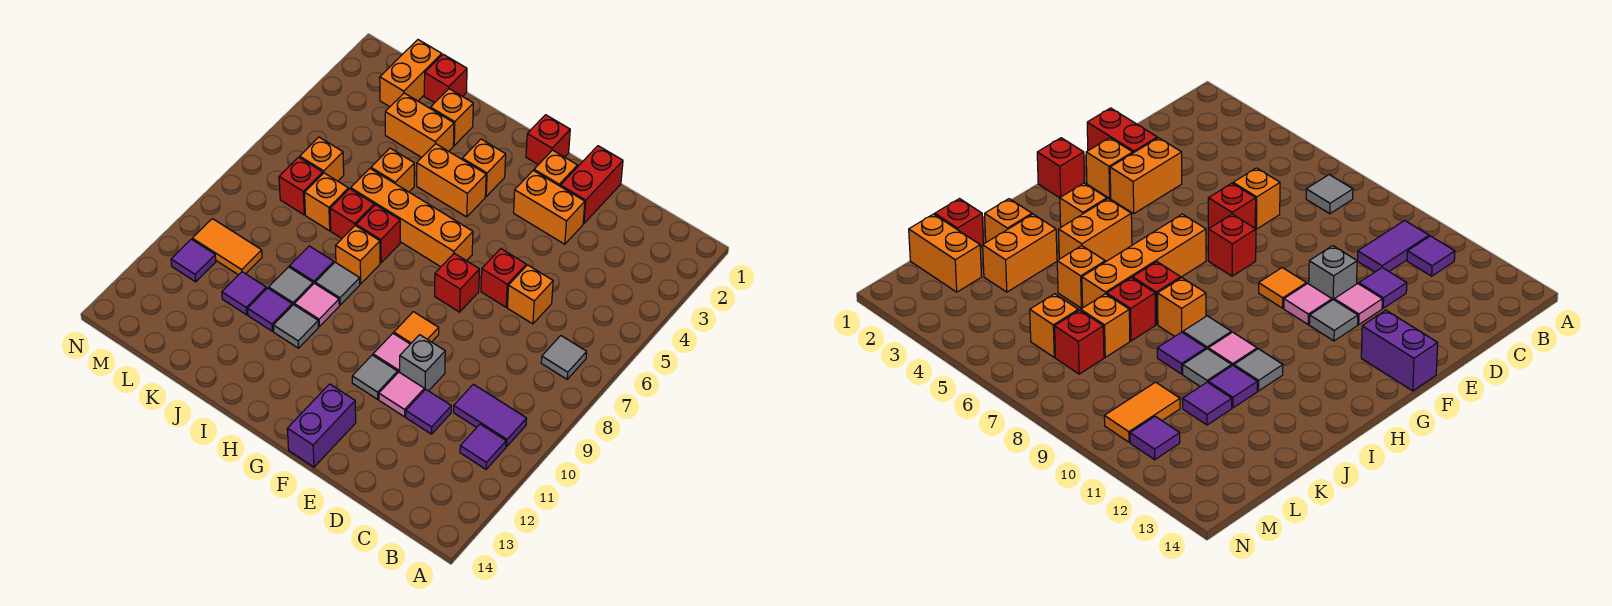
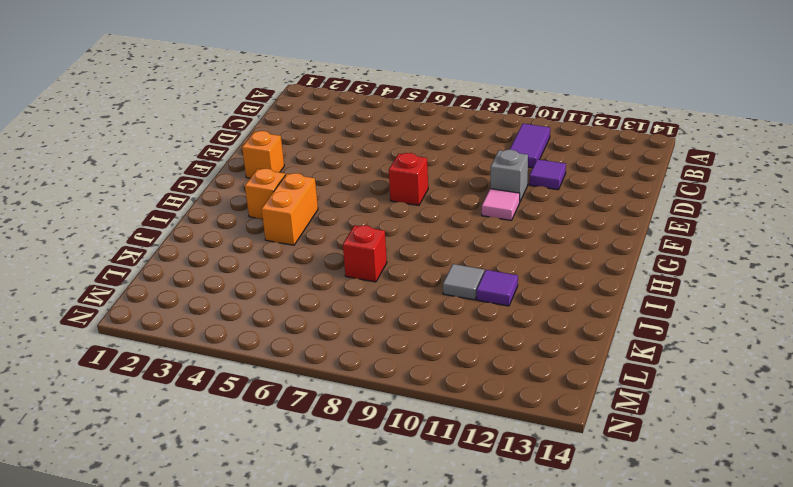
none -> grey tile B7 level 1
none -> purple tile B11 level 1
none -> orange brick D6 level 1
none -> red brick E1:E2 level 1

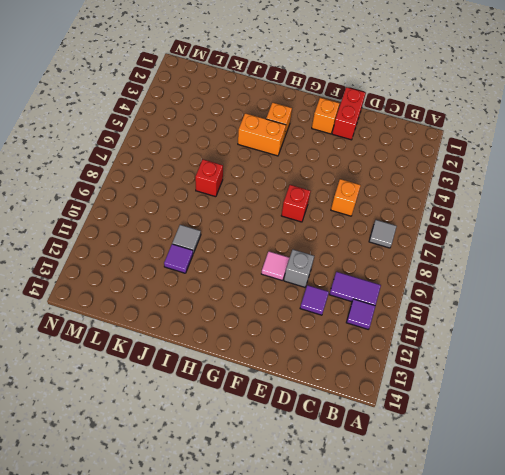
none -> orange brick E3:F3 level 1
none -> red brick E6 level 1
none -> pink tile E11 level 1
none -> orange tile F9 level 1

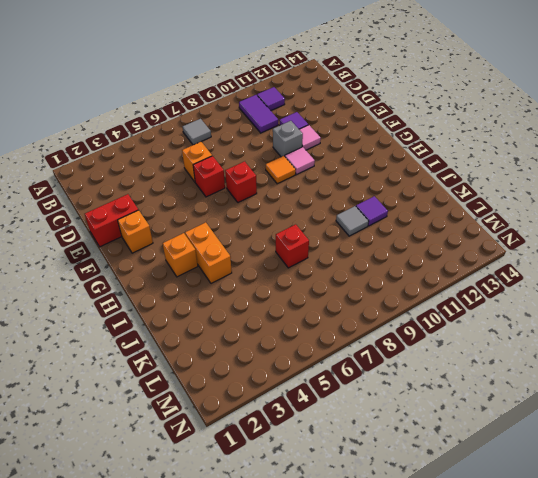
none -> orange brick E3:F3 level 1
none -> grey tile F11 level 1
none -> purple brick F13:F14 level 1
none -> red brick G1 level 1

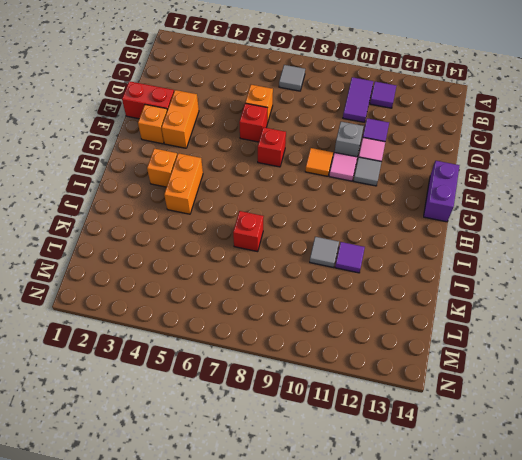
purple brick F14:G14 level 1 -> purple brick F13:F14 level 1
none -> red brick G1 level 1
none -> orange brick G6:J6 level 1
none -> red brick I7 level 1
none -> orange brick I8 level 1

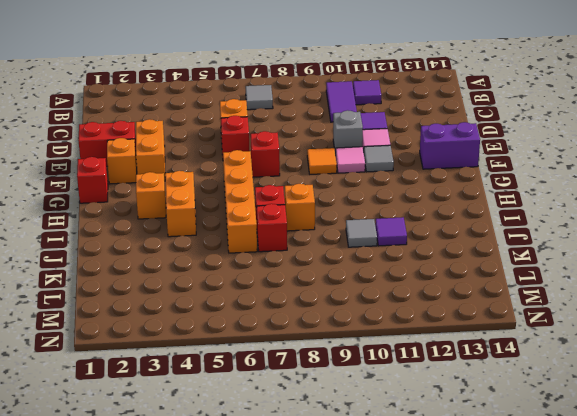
none -> grey tile I9 level 1
none -> pink tile I10 level 1
none -> grey tile I11 level 1
none -> orange brick J2 level 1

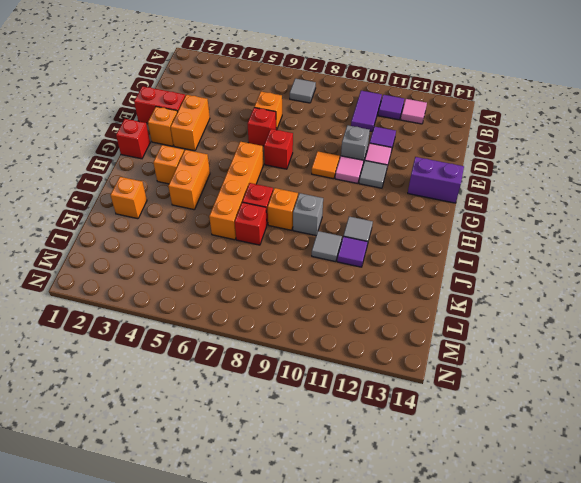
pink tile B12 level 1 -> pink tile I10 level 1
grey brick I9 level 1 -> grey tile I9 level 1
none -> orange brick J3:K3 level 1
none -> orange brick J5 level 1
none -> purple tile J9 level 1
none -> red brick K1 level 1

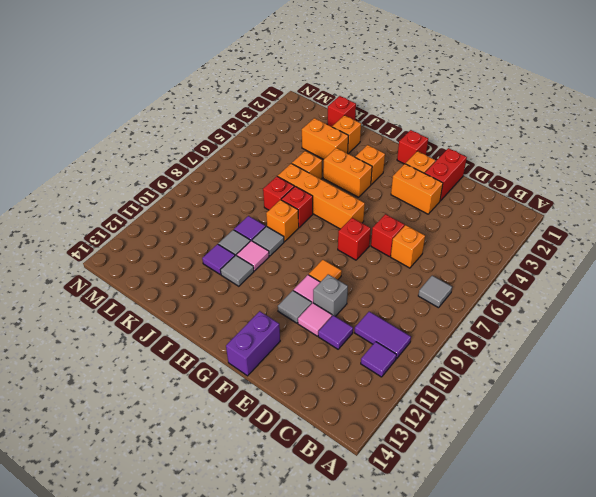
none -> orange brick K7 level 1
none -> purple tile K11 level 1
none -> orange brick L1:L2 level 1
none -> orange brick L6 level 1

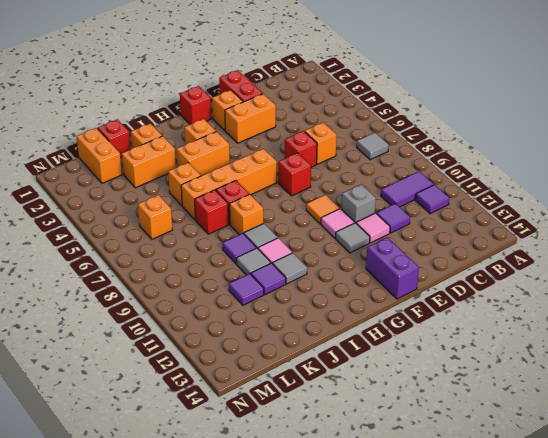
none -> orange brick K7 level 1
none -> red brick L7 level 1
none -> orange tile L10:M10 level 1
none -> purple tile M11 level 1

